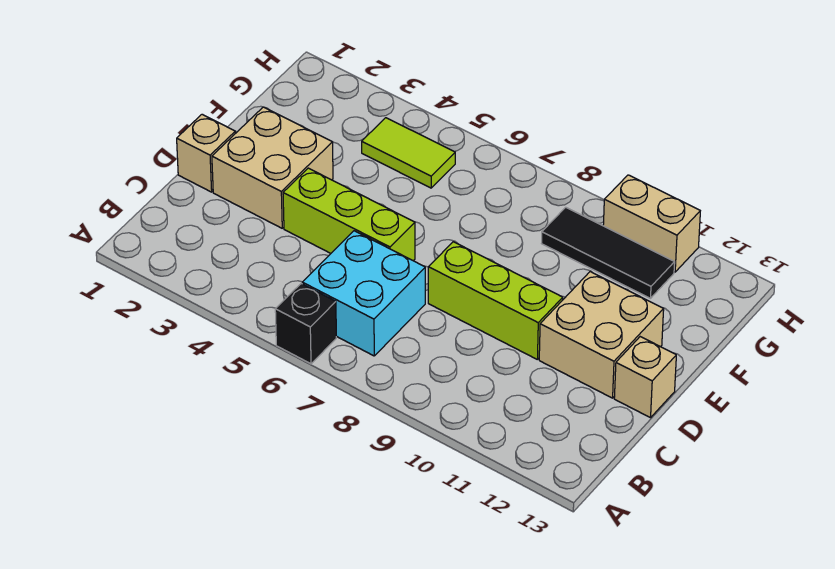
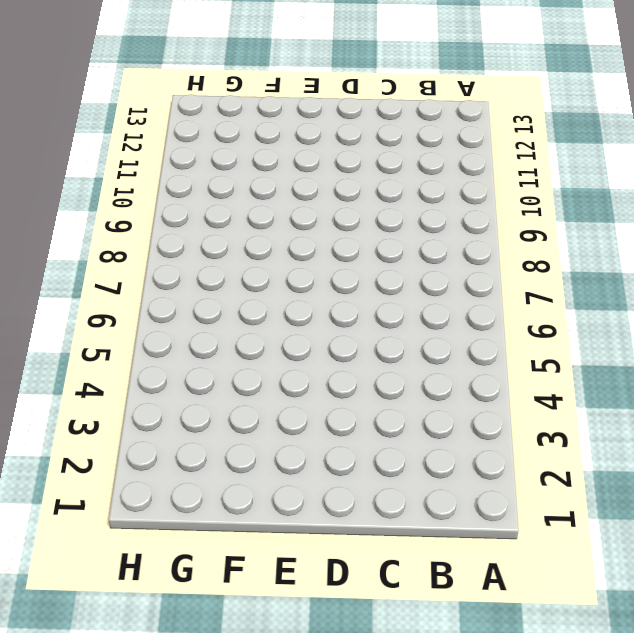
none -> black brick A6 level 1
none -> cyan brick B6:C7 level 1

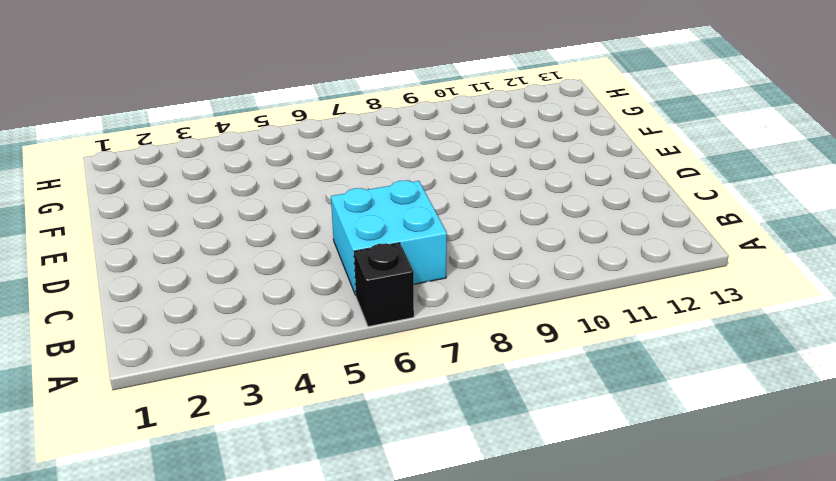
none -> tan brick D1 level 1
none -> tan brick D2:E3 level 1

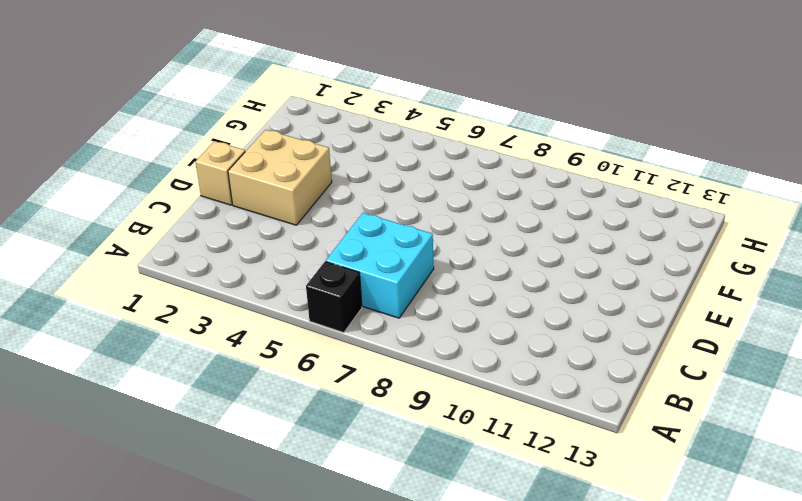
none -> lime brick D4:D6 level 1
none -> lime brick D8:D10 level 1

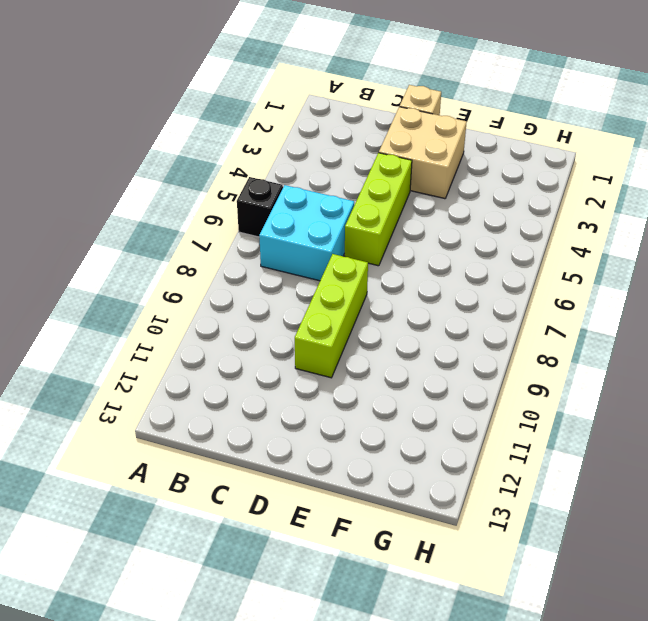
none -> tan brick D11:E12 level 1
none -> tan brick D13 level 1

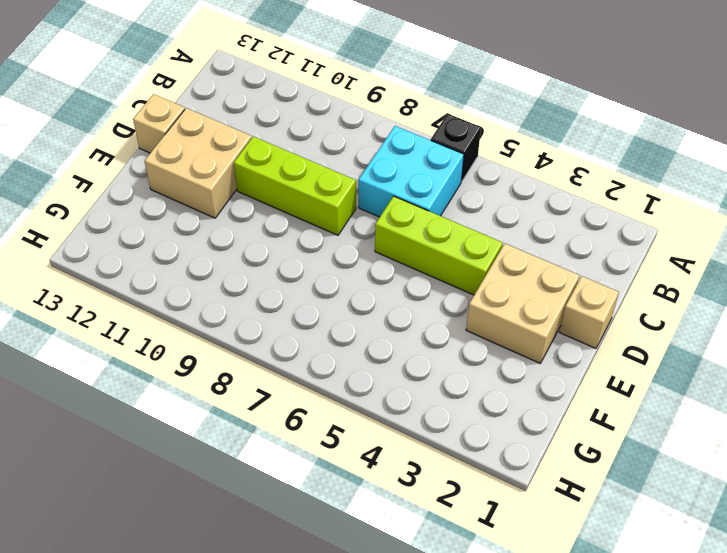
none -> lime tile G4:G5 level 1
none -> black tile G9:G11 level 1

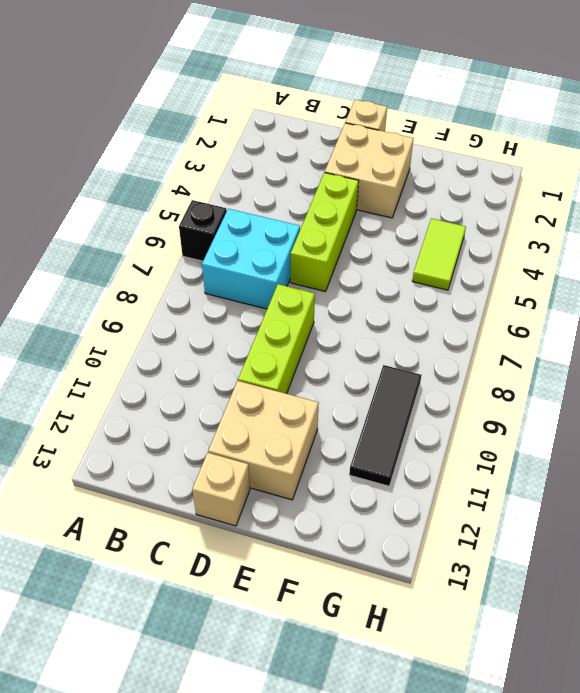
none -> tan brick H10:H11 level 1

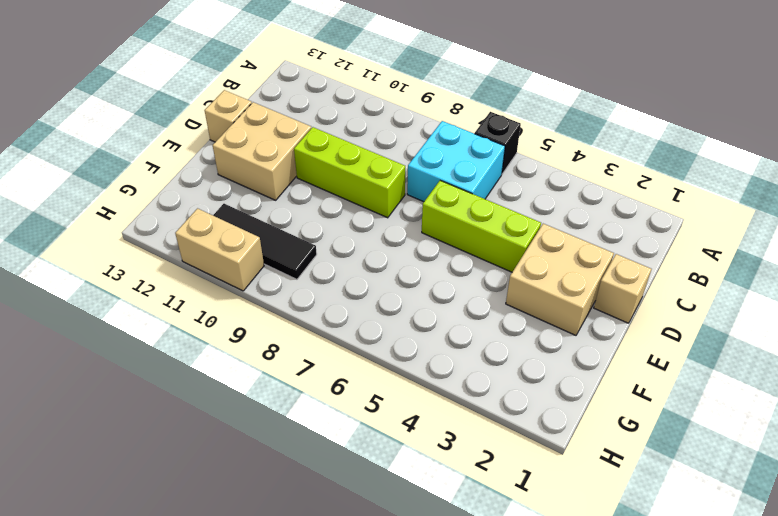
none -> lime tile G4:G5 level 1

